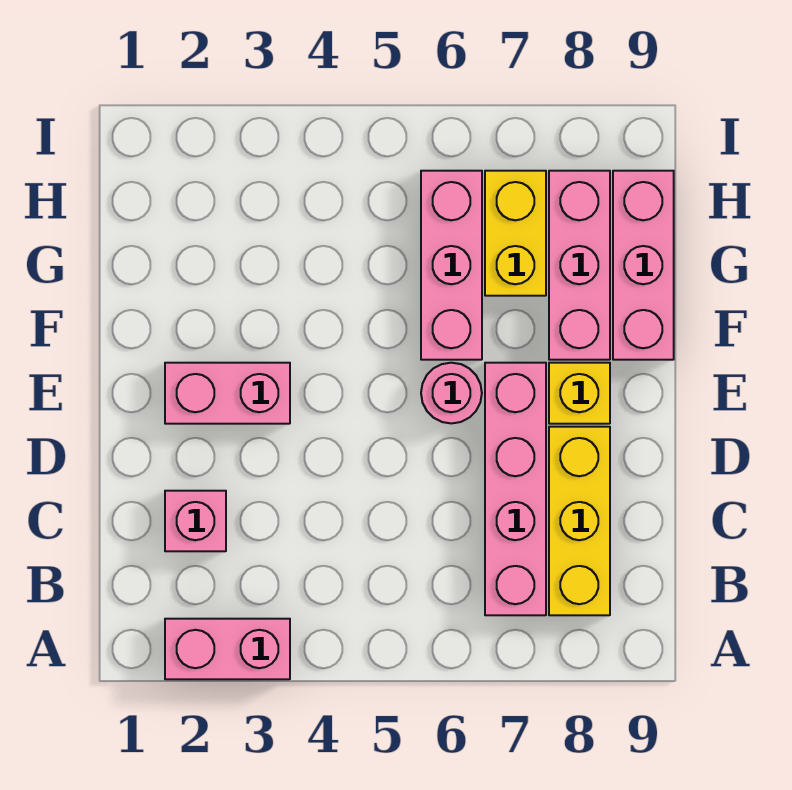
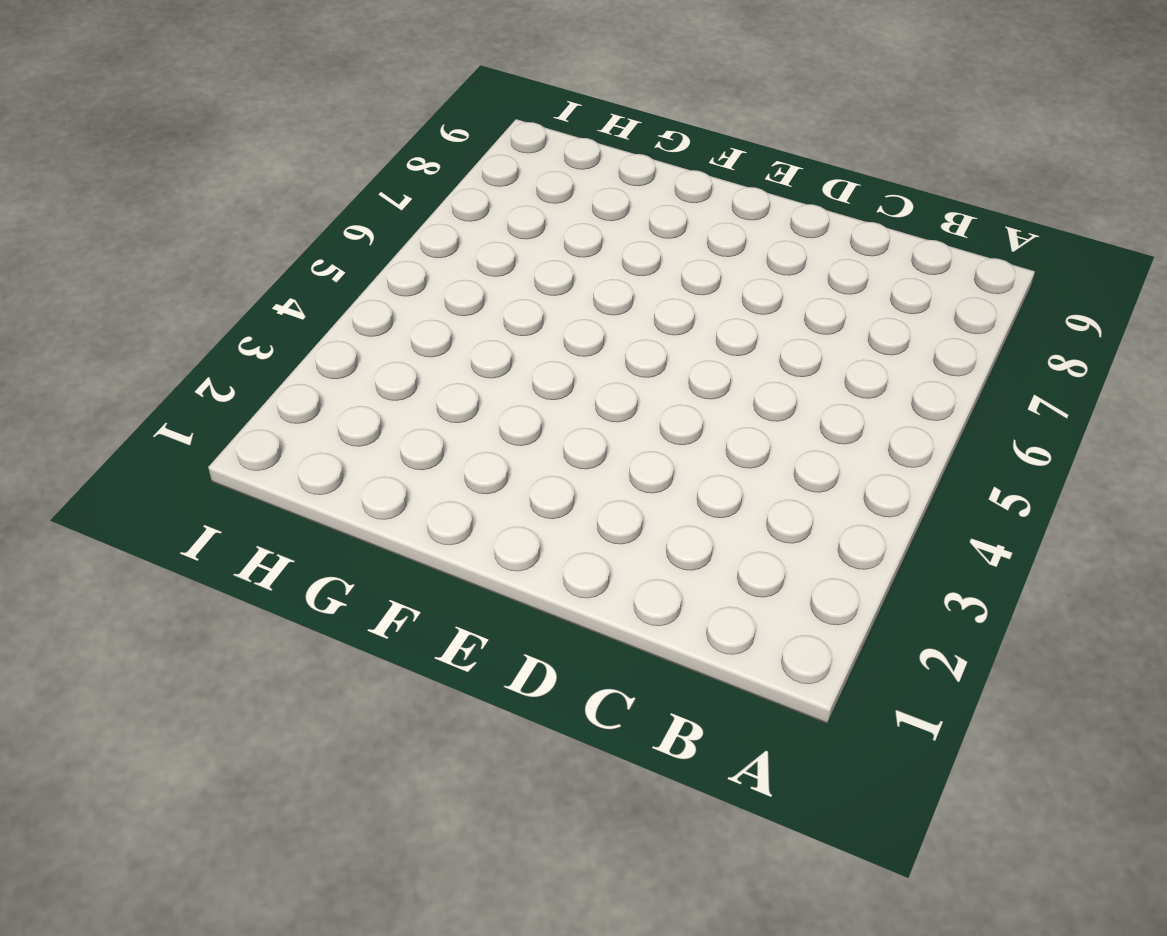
none -> pink brick A2:A3 level 1
none -> pink brick B7:E7 level 1

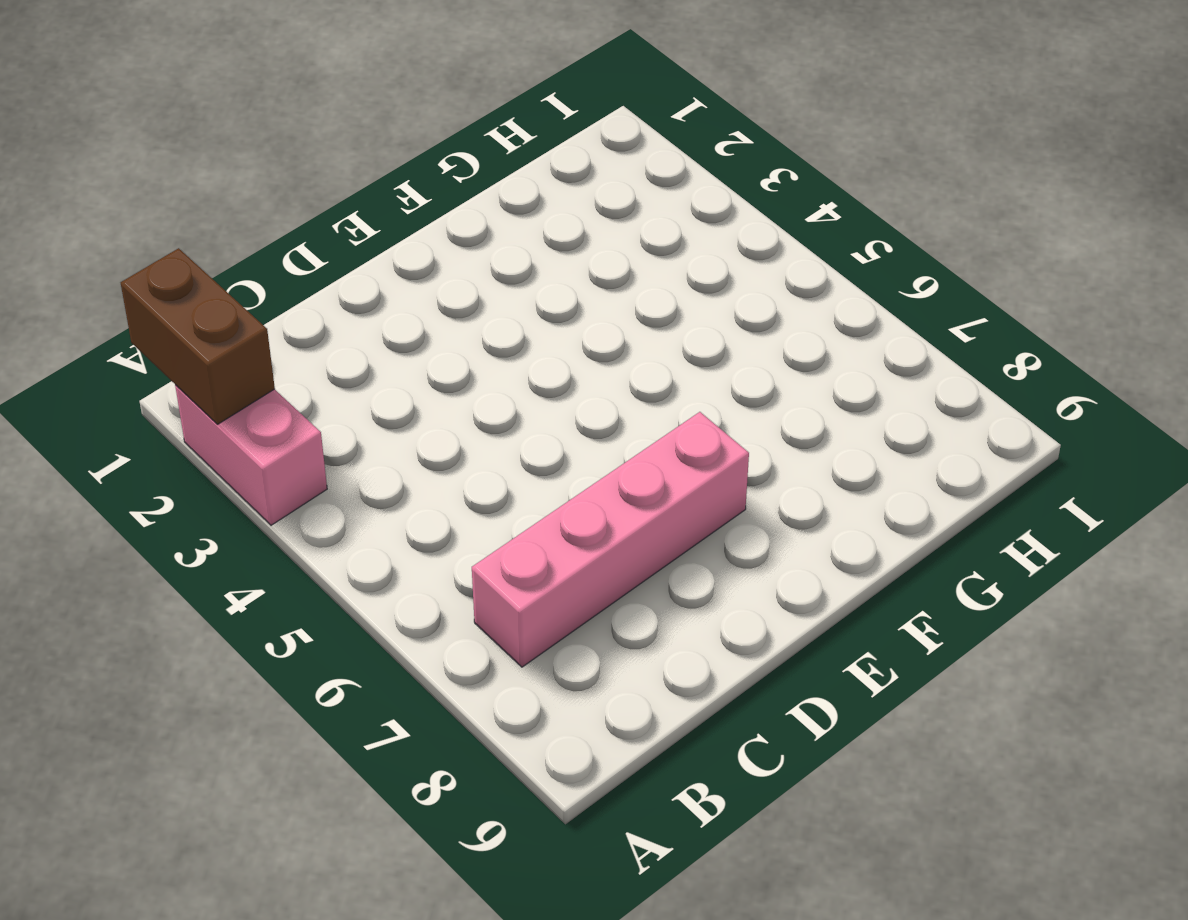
brown brick A1:A2 level 2 -> none
none -> yellow brick B8:D8 level 1
none -> pink brick C2 level 1

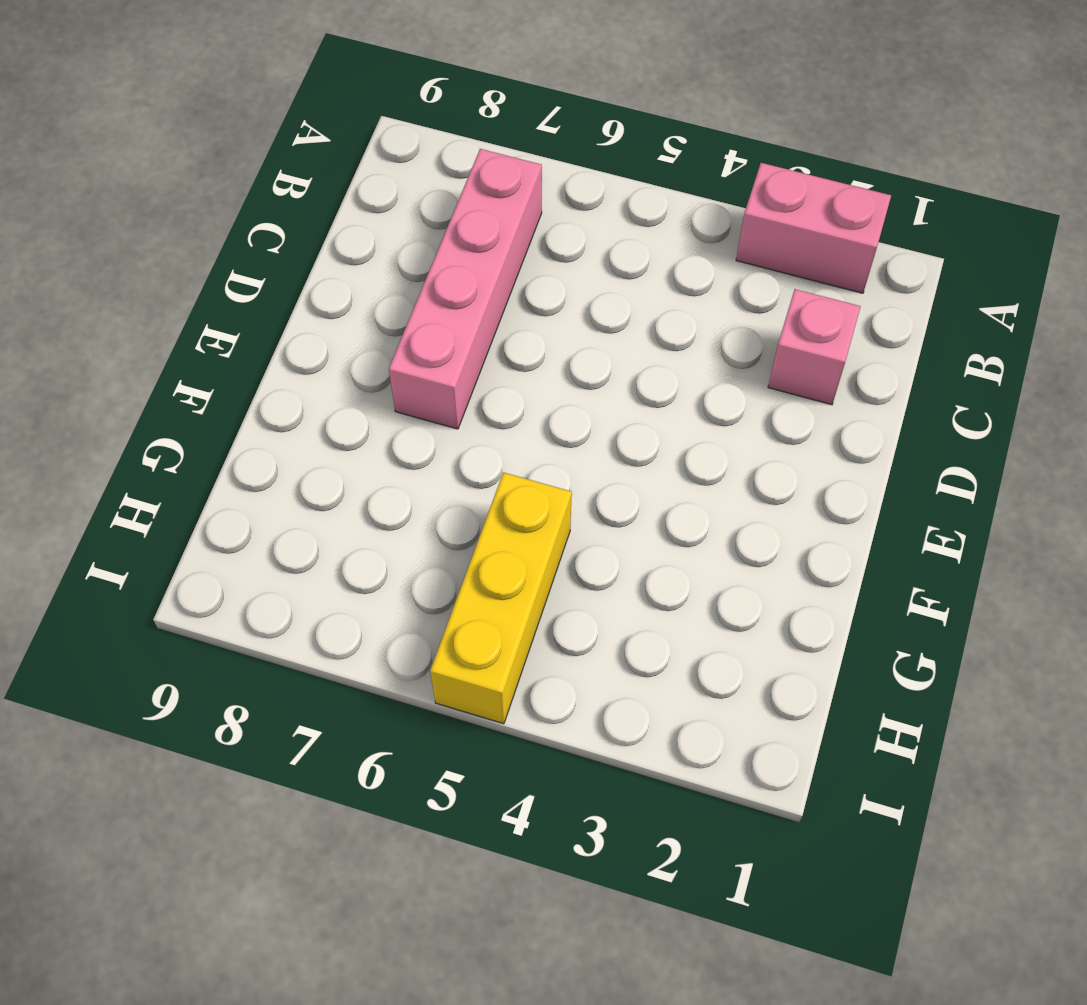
yellow brick G5:I5 level 1 -> yellow brick B8:D8 level 1
none -> pink brick E2:E3 level 1
none -> pink round brick E6 level 1

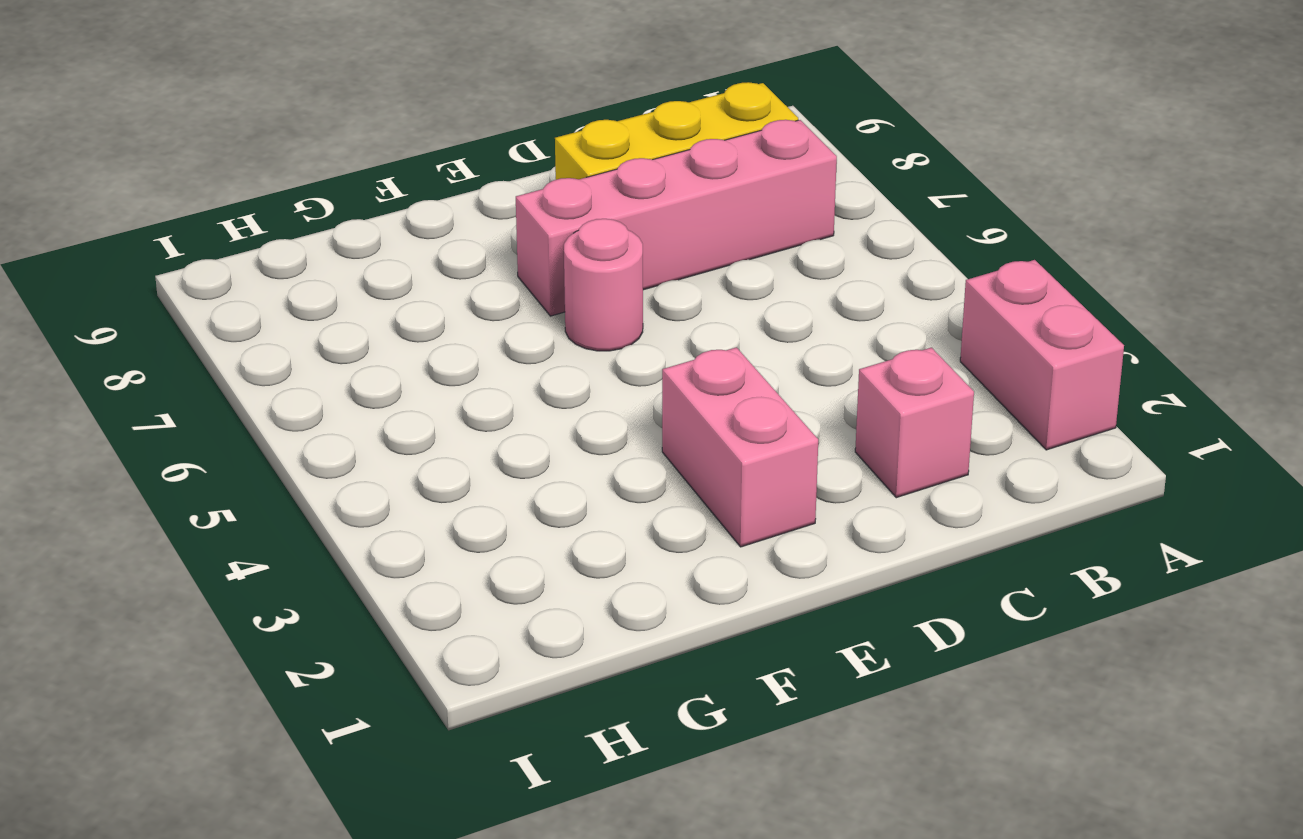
none -> yellow brick E8 level 1
none -> pink brick F6:H6 level 1

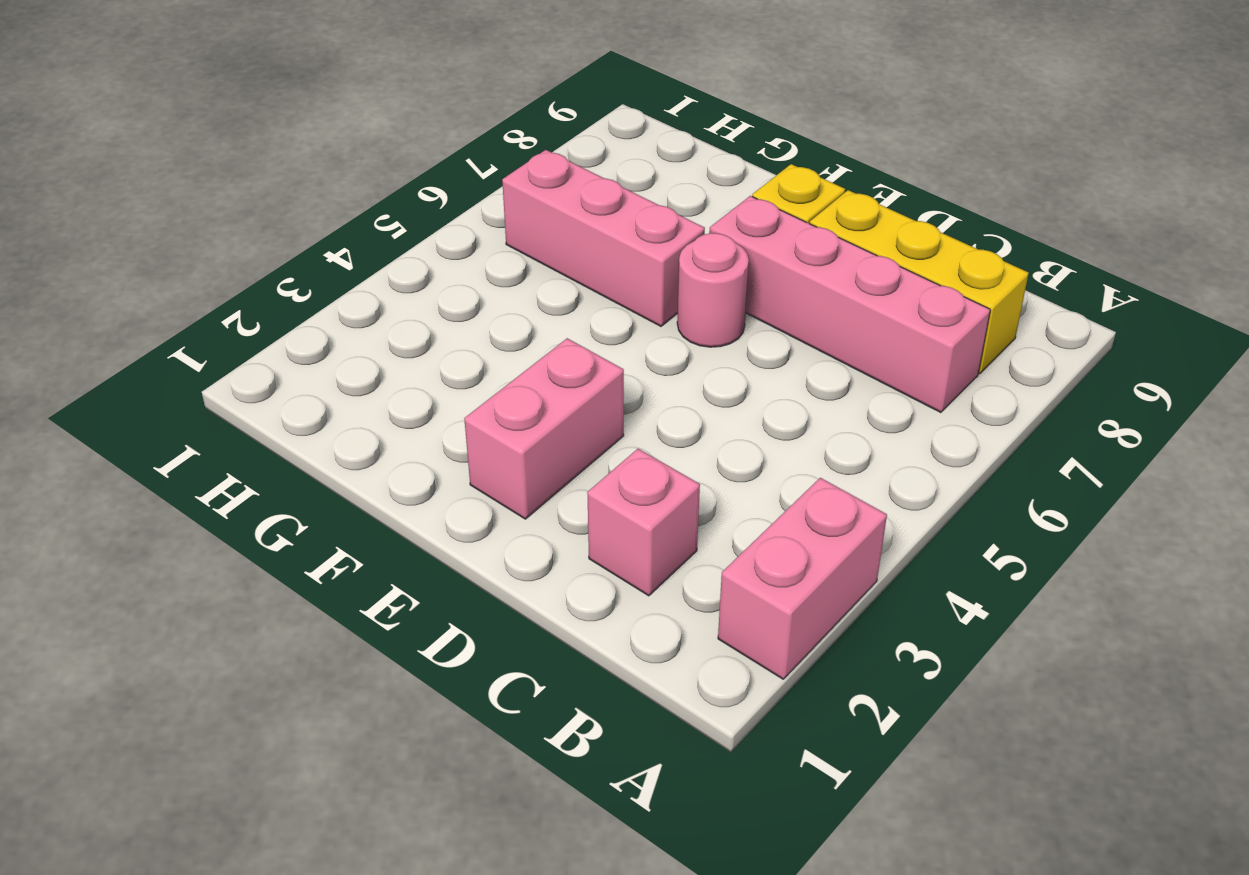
none -> pink brick F8:H8 level 1
none -> pink brick F9:H9 level 1

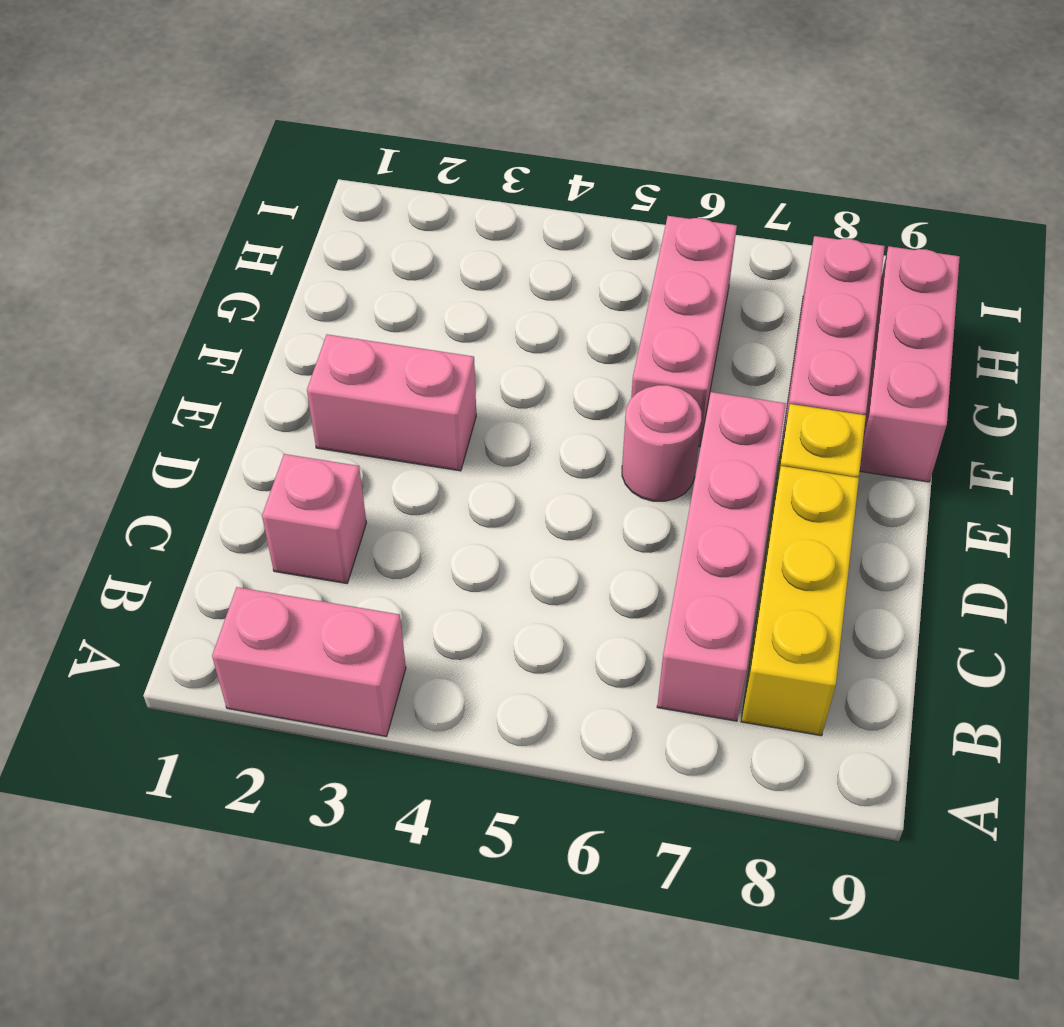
none -> yellow brick G7:H7 level 1

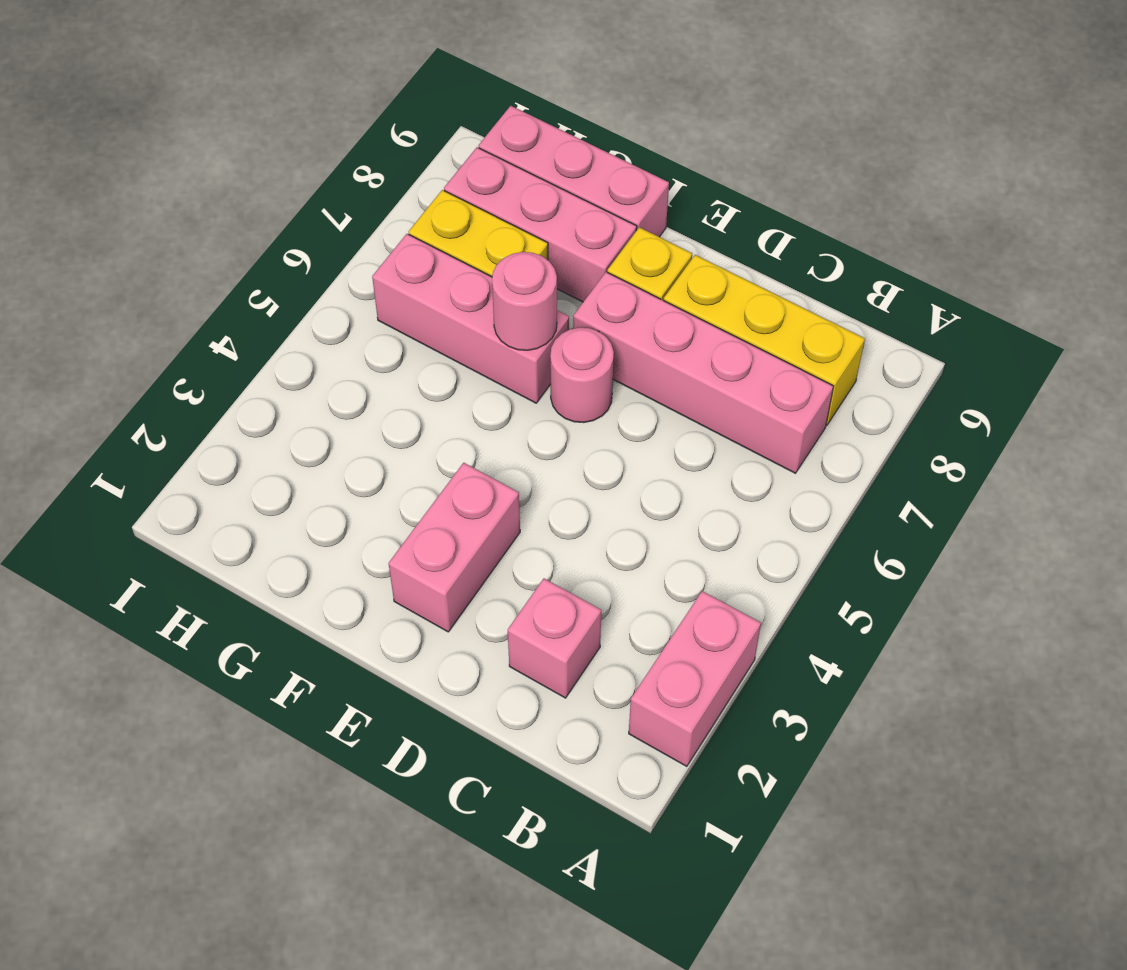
pink round brick F6 level 2 -> none

